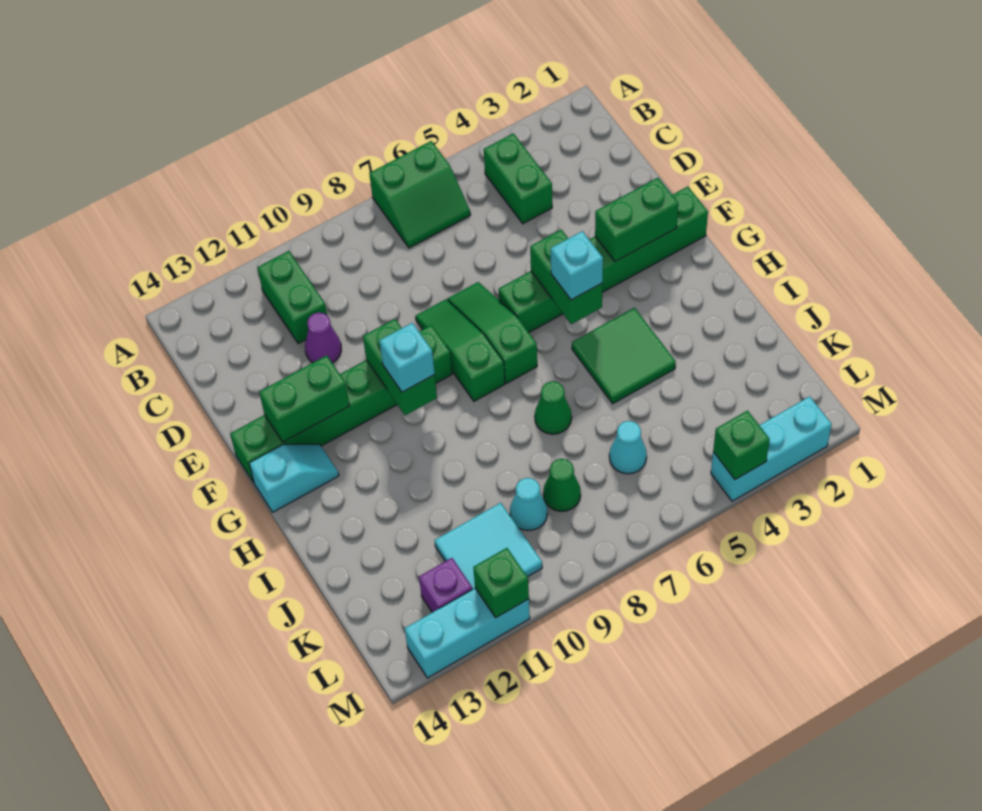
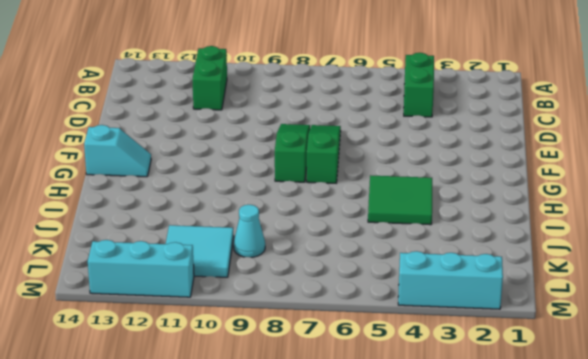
none -> green slope A6:B7 level 1 top A
none -> purple cone D11 level 1
none -> green brick F1:F6 level 1

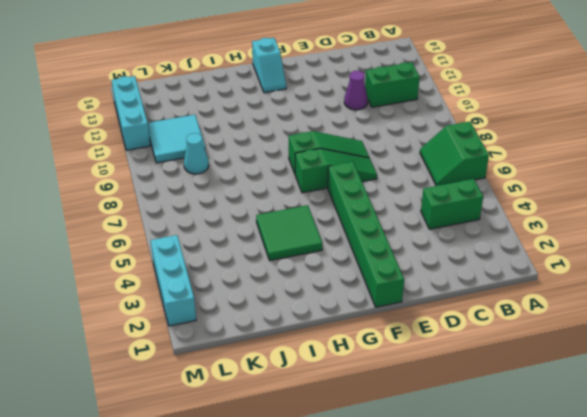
none -> green brick F9:F14 level 1
none -> green cone I7 level 1
none -> cyan cone K6 level 1

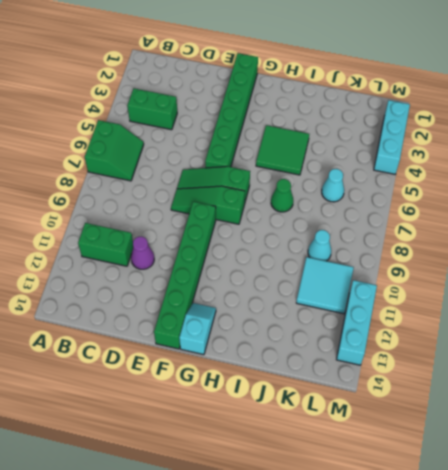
none -> green cone K8 level 1
none -> purple brick L12 level 1
none -> green brick F2:F3 level 2

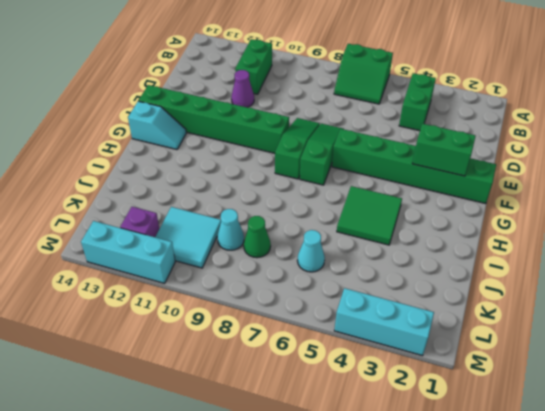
none -> green cone I7 level 1
none -> green brick F5:G5 level 2
none -> green brick F10:G10 level 2

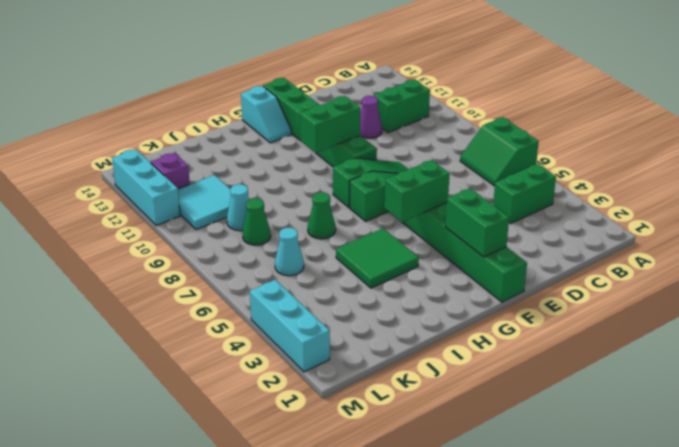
none -> green brick F12:F13 level 2
none -> green brick M4 level 2
none -> green brick M11 level 2

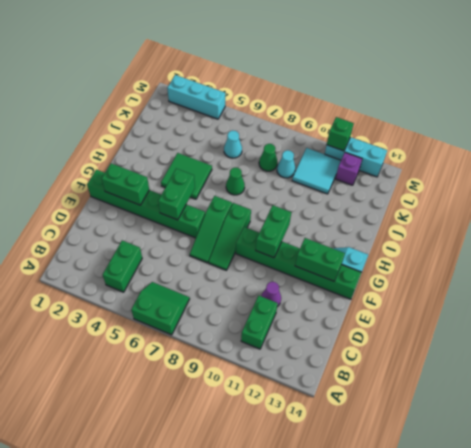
none -> green brick M4 level 2
none -> cyan brick G5 level 3
none -> cyan brick G10 level 3

